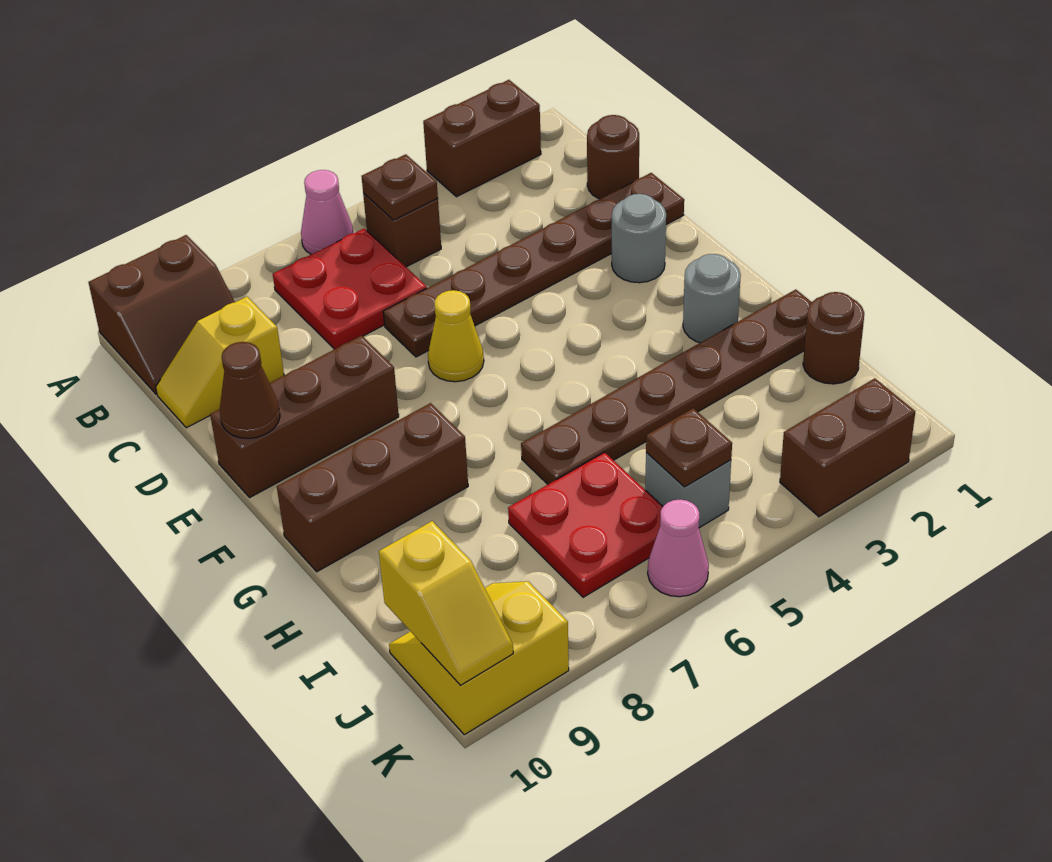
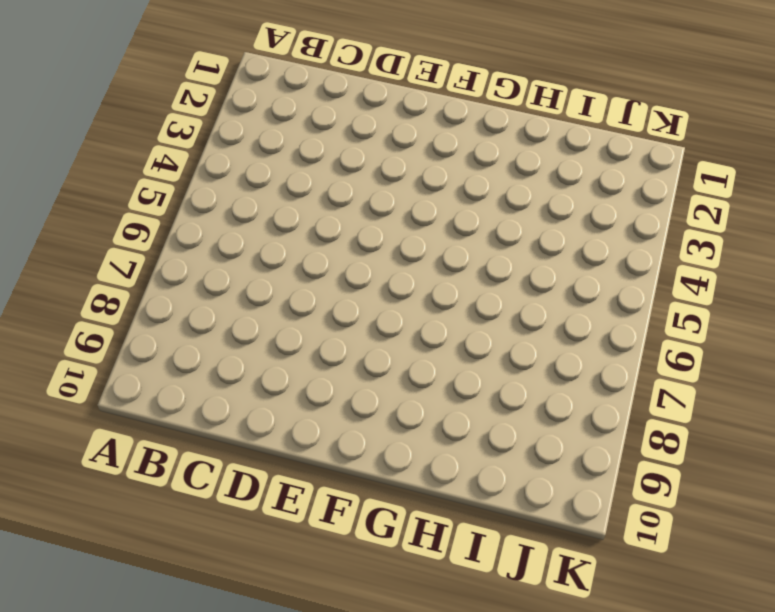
none -> brown brick A2:A3 level 1
none -> pink cone A6 level 1
none -> brown slope A9:B10 level 1 top A

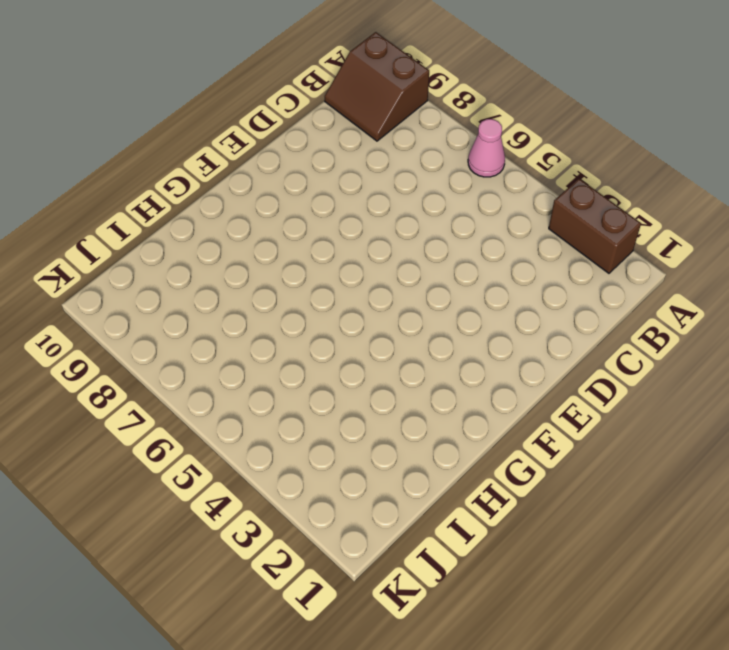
none -> brown brick B5 level 1
none -> red plate B6:C7 level 1
none -> brown round brick C1 level 1

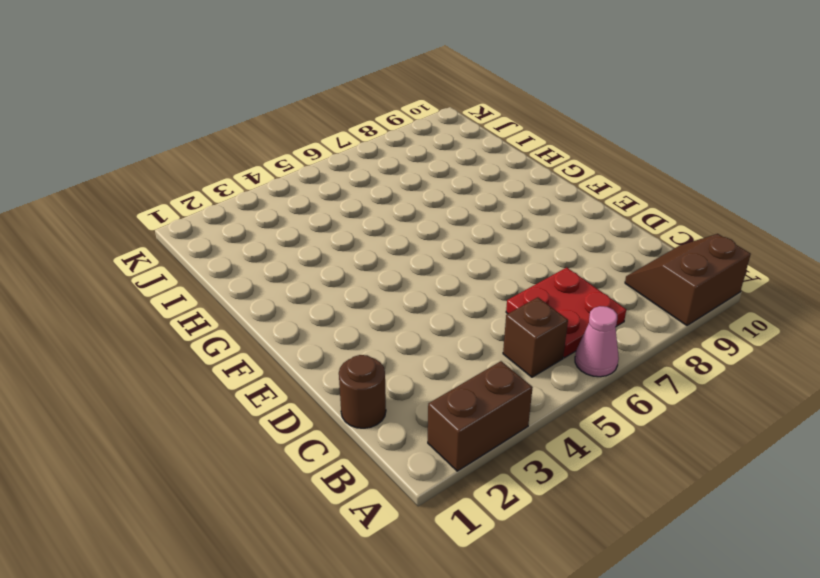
none -> yellow slope C9:C10 level 1 top 9
none -> brown plate D1:D6 level 1
none -> grey round brick E2 level 1

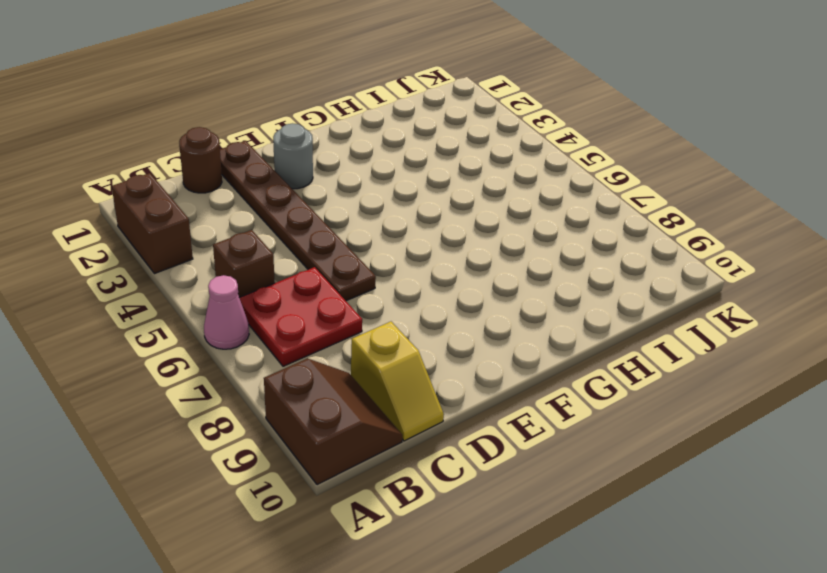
none -> yellow cone E6 level 1
none -> brown brick E8:E10 level 1
none -> grey round brick G2 level 1

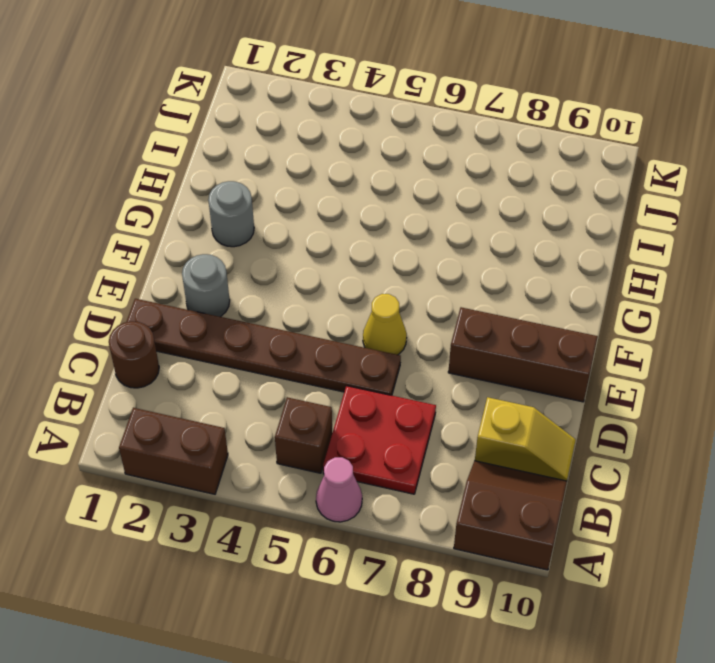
none -> brown brick G8:G10 level 1
none -> brown plate H1:H6 level 1
none -> brown round brick I1 level 1

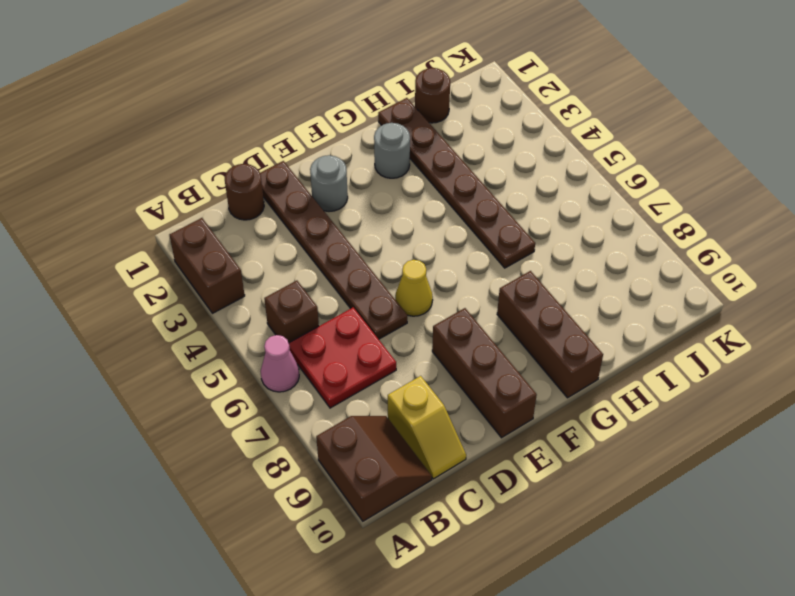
none -> red plate I6:J7 level 1
none -> grey brick J5 level 1
none -> yellow slope J9:K10 level 1 top K

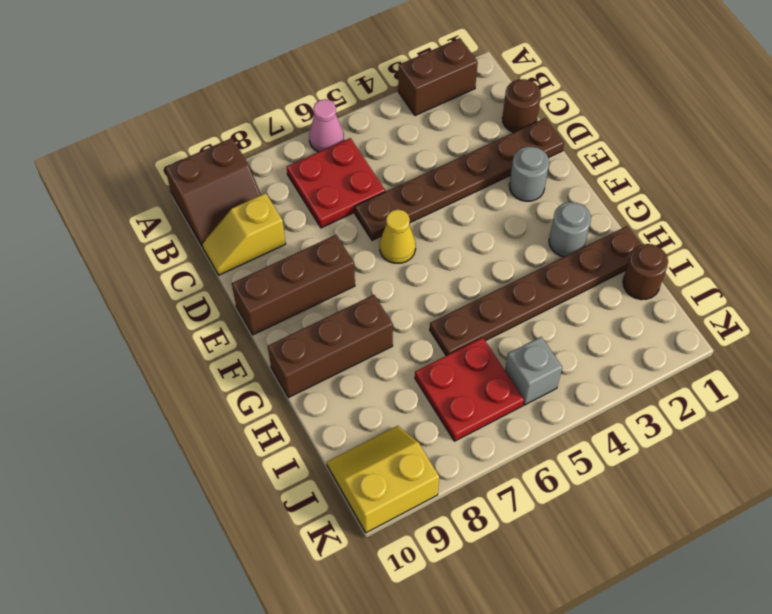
none -> brown brick B5 level 1
none -> brown brick K2:K3 level 1
none -> pink cone K6 level 1

